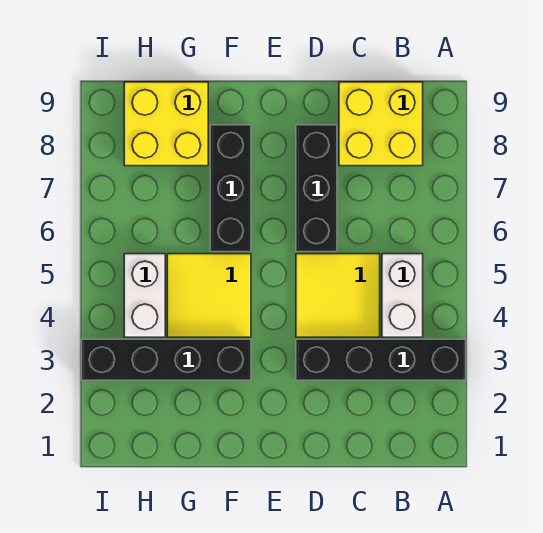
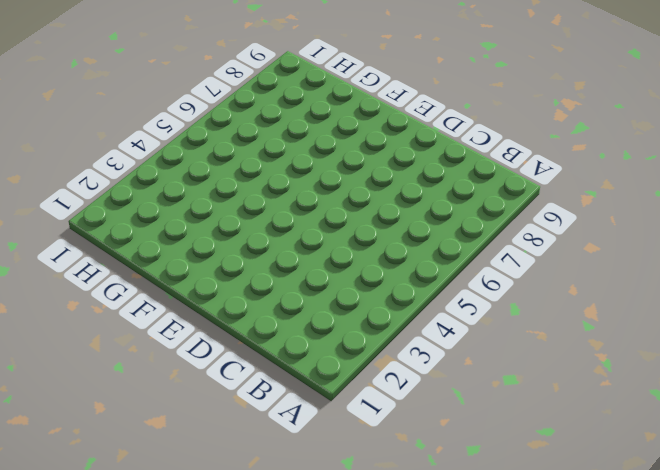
none -> black brick A3:D3 level 1
none -> white brick B4:B5 level 1

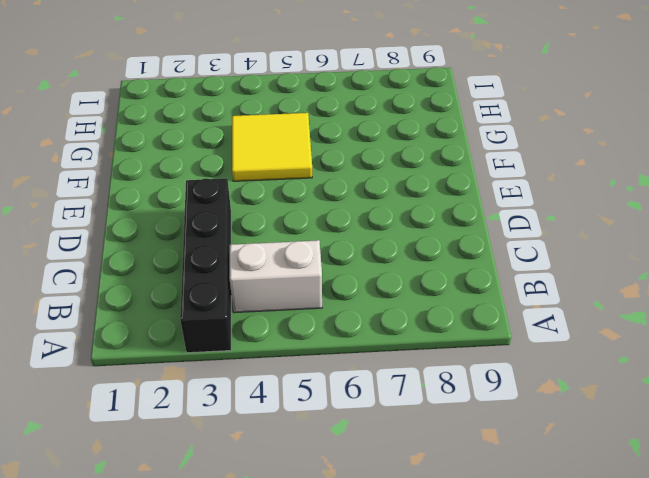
none -> yellow brick B8:C9 level 1
none -> yellow tile C4:D5 level 1

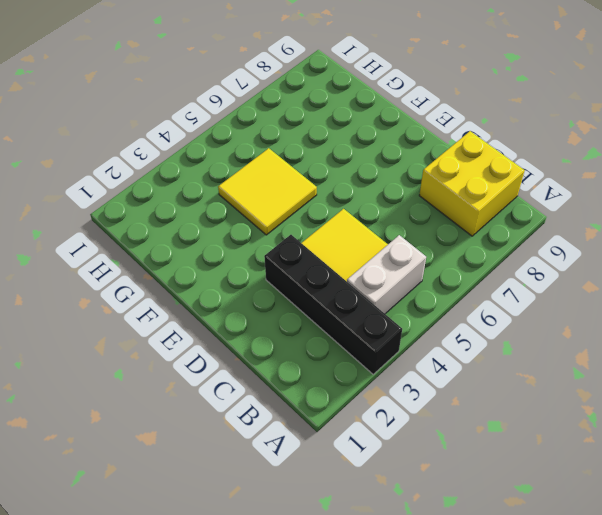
none -> black brick D6:D8 level 1
none -> black brick F3:I3 level 1

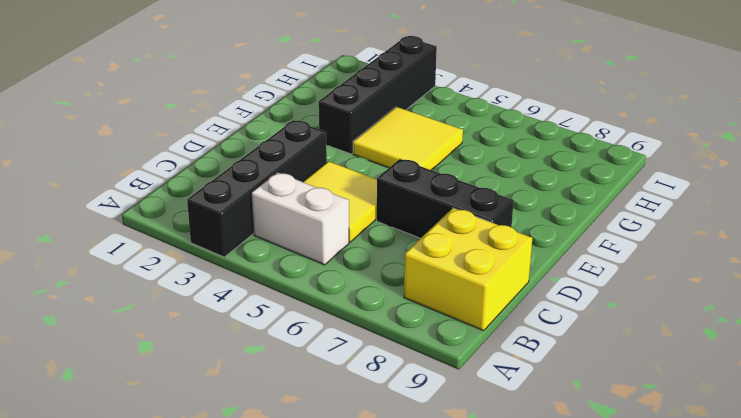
none -> black brick F6:F8 level 1
none -> yellow brick G8:H9 level 1

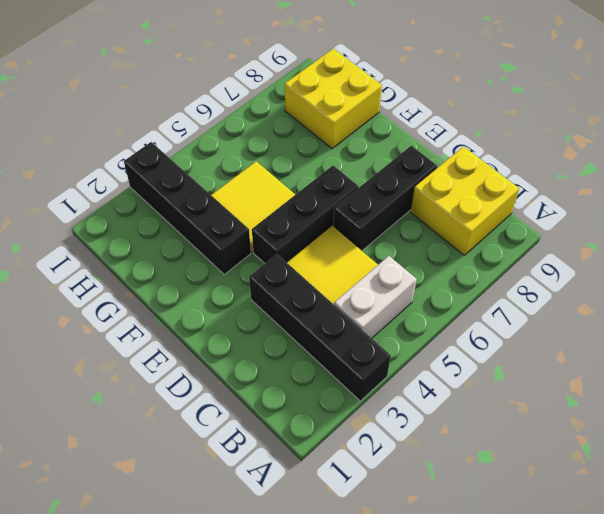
black brick E4:E6 level 1 -> black brick F6:F8 level 1
none -> white brick H4:H5 level 1

